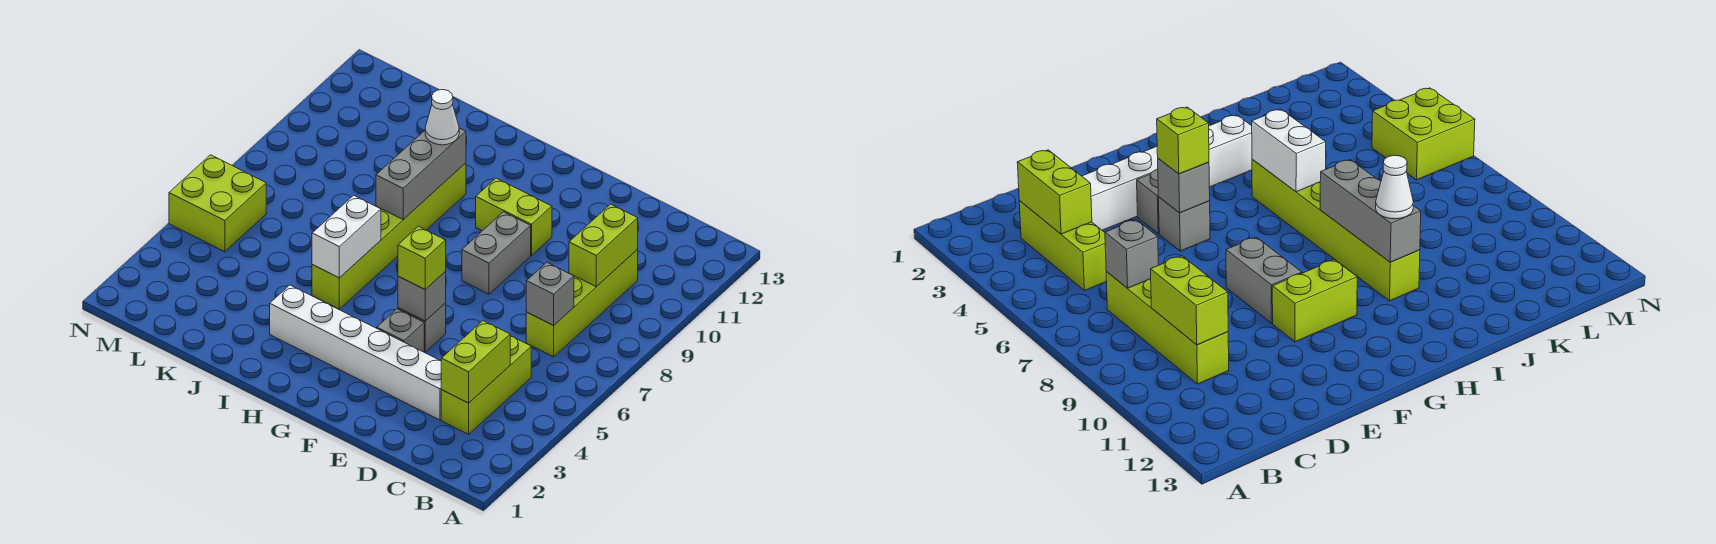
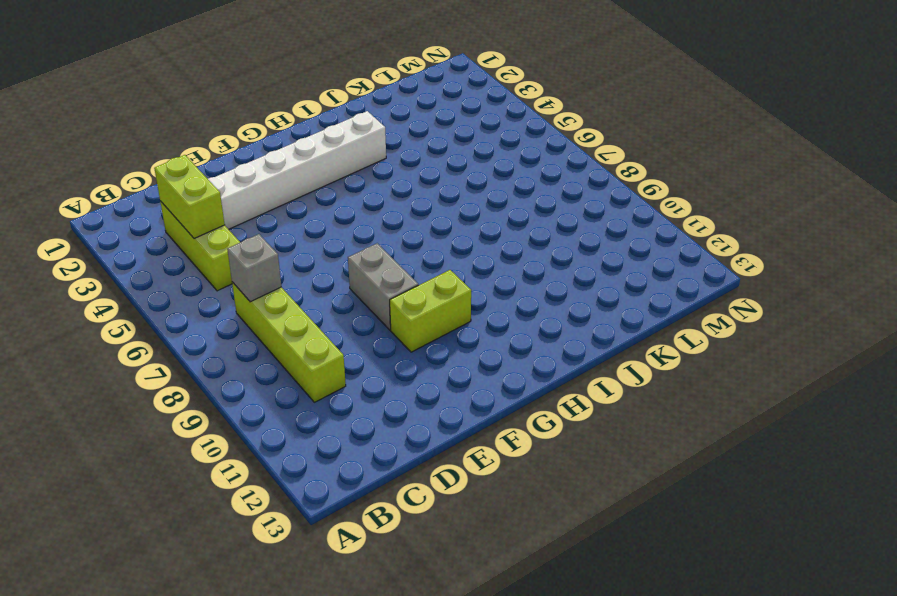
none -> grey brick F4 level 1
none -> grey brick F5 level 1
none -> lime brick I5:I10 level 1

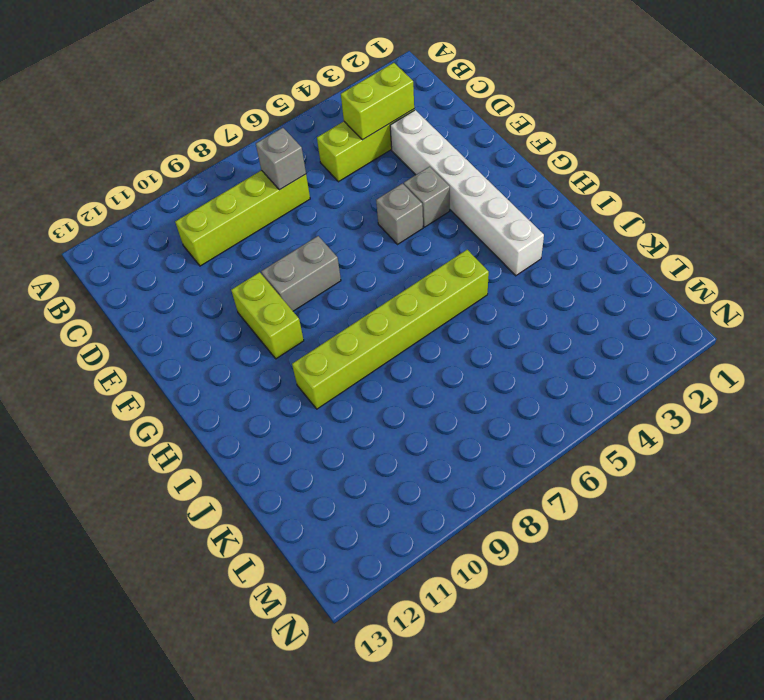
none -> lime brick M5:N6 level 1
none -> lime brick C9:C10 level 2
none -> grey brick F5 level 2

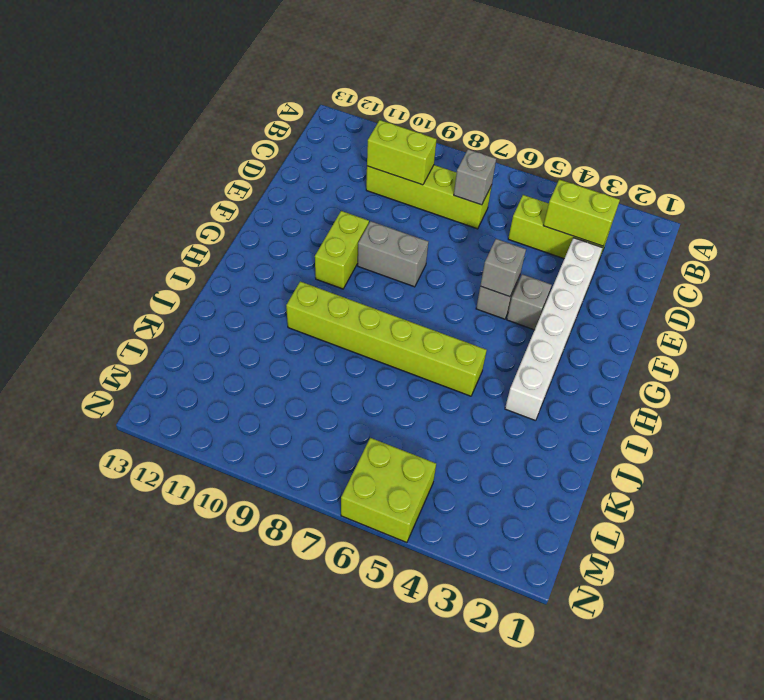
none -> white brick I5:I6 level 2
none -> grey brick I8:I10 level 2
none -> lime brick F5 level 3

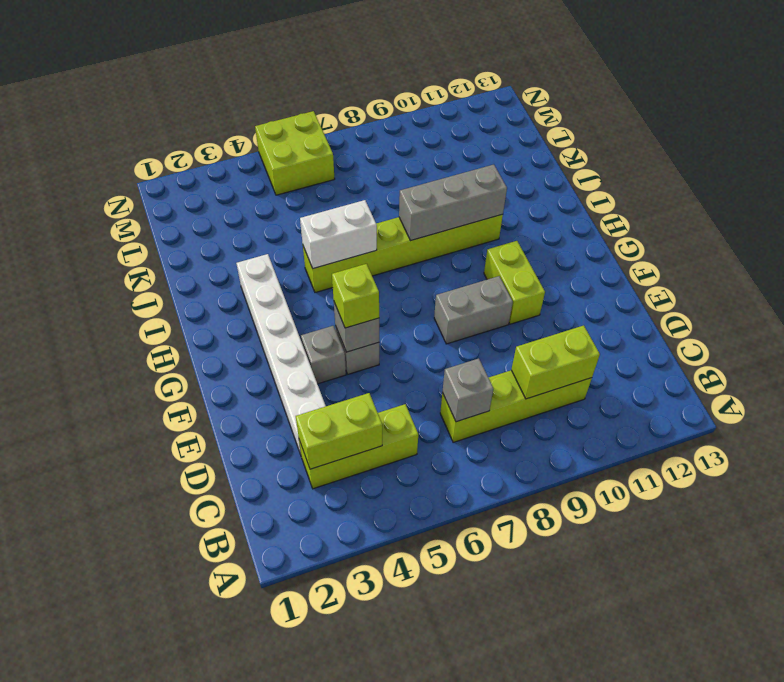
none -> white cone I10 level 3

